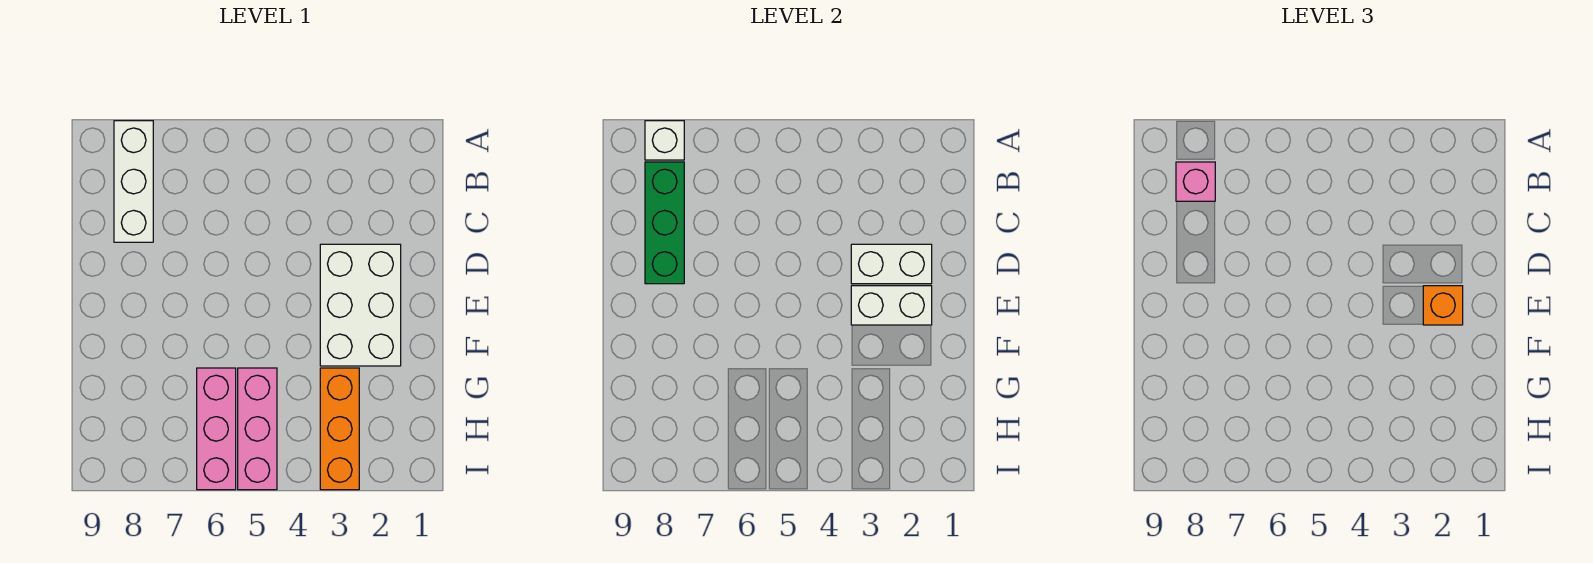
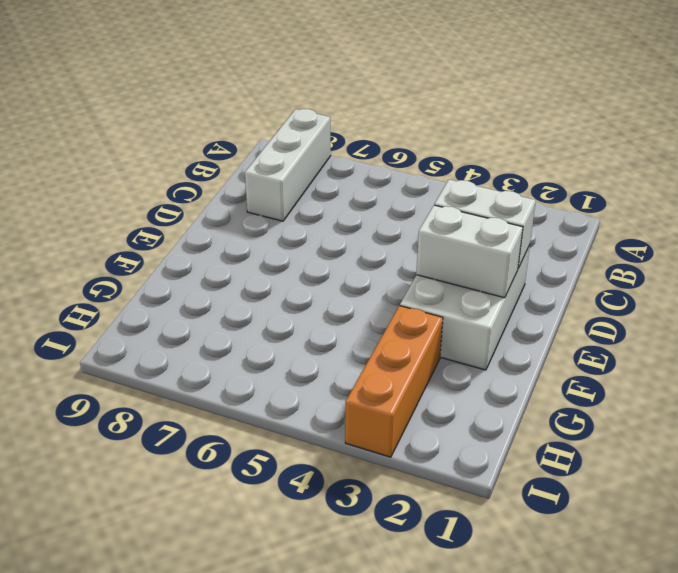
none -> pink brick G5:I5 level 1
none -> pink brick G6:I6 level 1

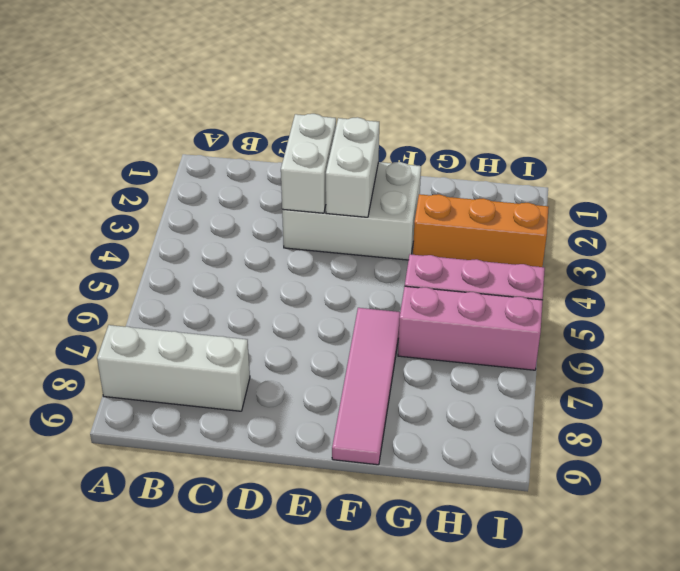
pink tile F6:F9 level 1 -> none
none -> white brick A8 level 2
none -> green brick B8:D8 level 2

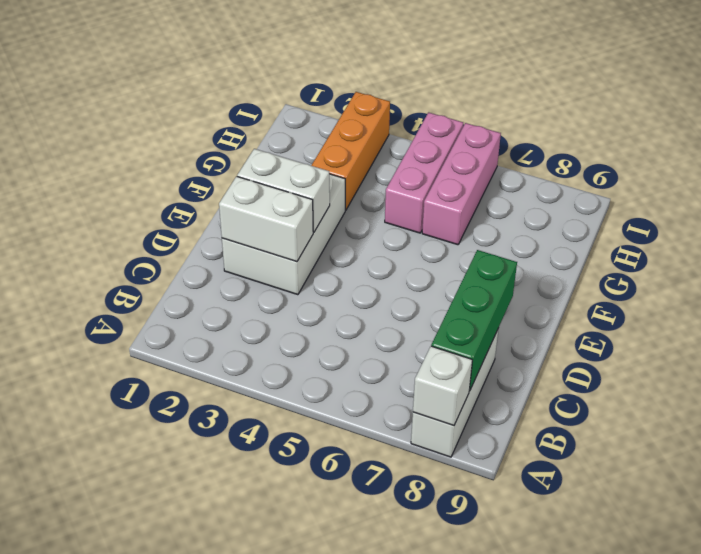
none -> pink brick B8 level 3
none -> orange brick E2 level 3

